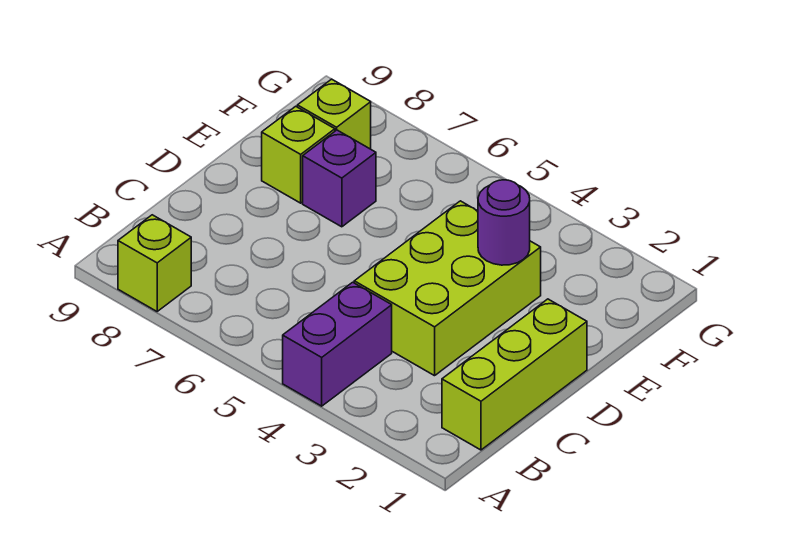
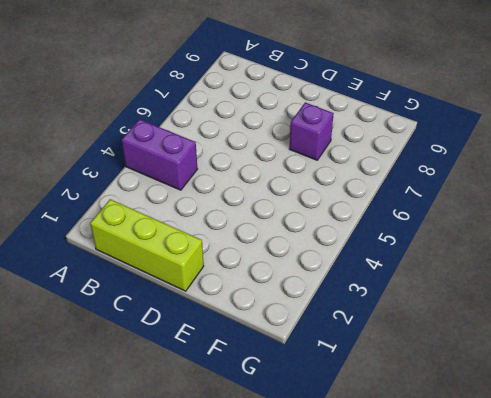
none -> lime brick A8 level 1
none -> lime brick C3:E4 level 1

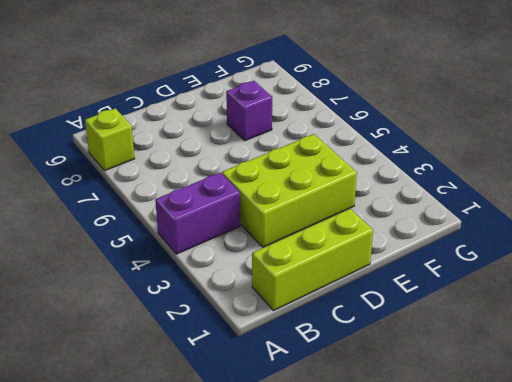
none -> lime brick E8 level 1
none -> lime brick F8 level 1

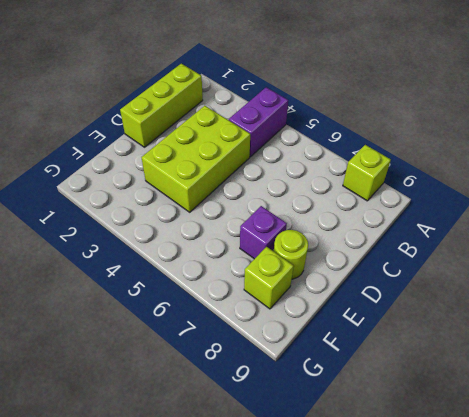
lime round brick E8 level 1 -> lime brick E8 level 1
none -> purple round brick E3 level 2

